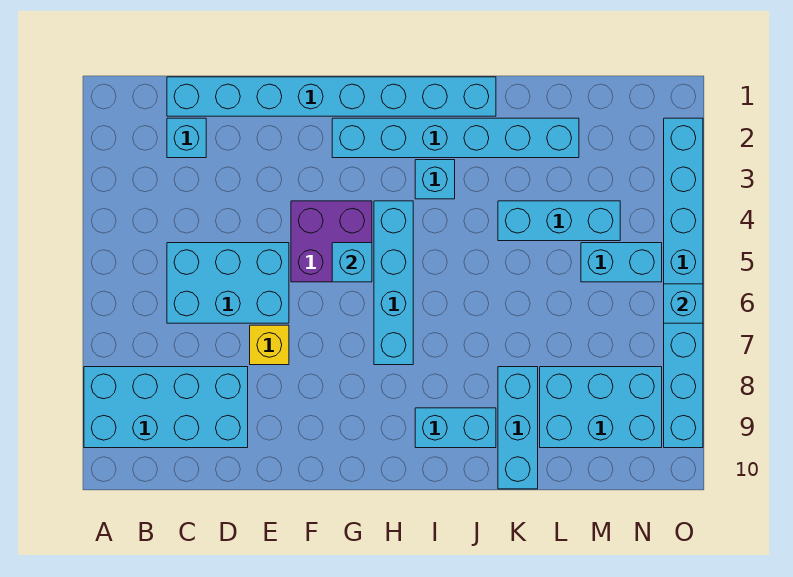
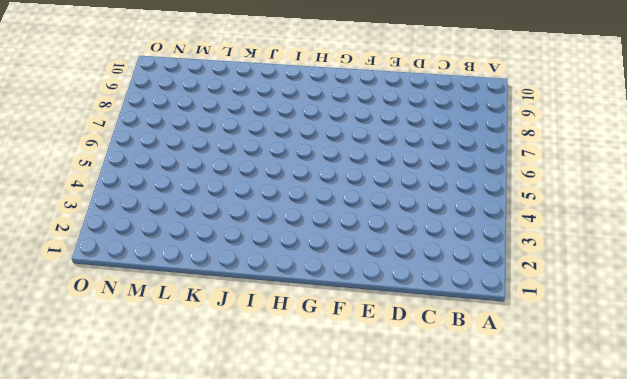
none -> cyan brick A8:D9 level 1
none -> cyan brick C1:J1 level 1
none -> cyan brick C2 level 1

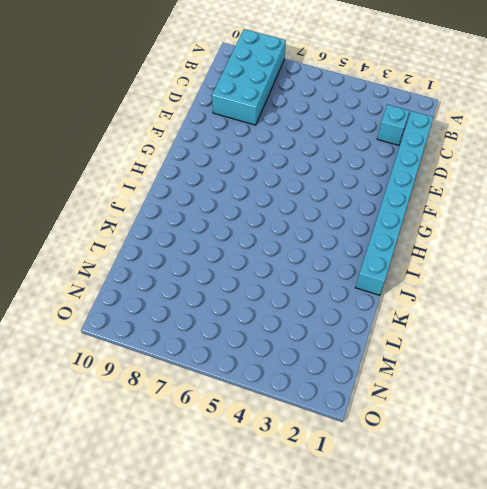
none -> cyan brick C5:E6 level 1
none -> yellow brick E7 level 1
none -> purple brick F4:G5 level 1

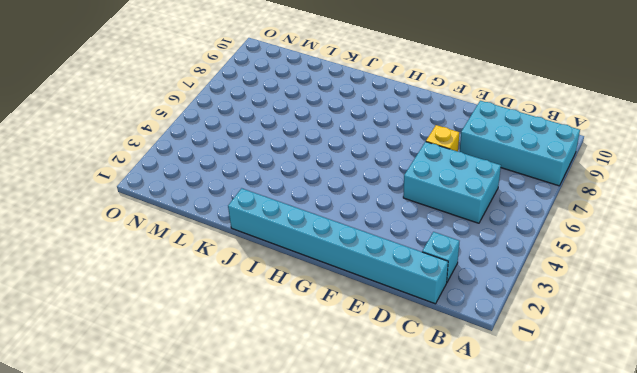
none -> purple brick F4:G5 level 1
none -> cyan brick G2:L2 level 1
none -> cyan brick H4:H7 level 1

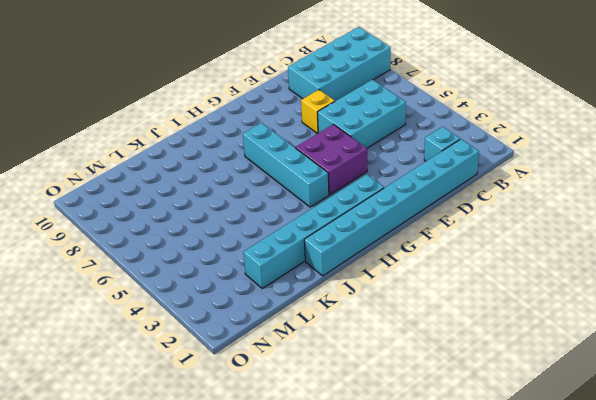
none -> cyan brick I3 level 1
none -> cyan brick I9:J9 level 1
none -> cyan brick K4:M4 level 1

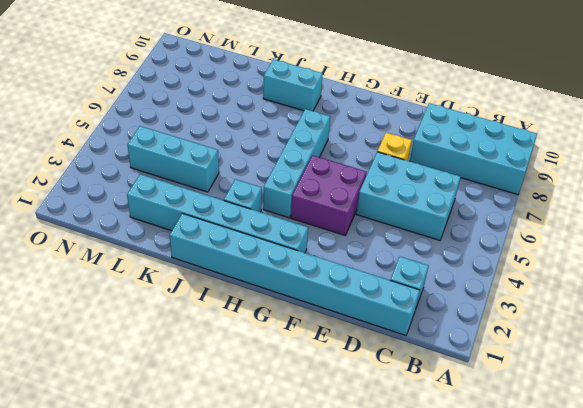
none -> cyan brick K8:K10 level 1
none -> cyan brick L8:N9 level 1
none -> cyan brick M5:N5 level 1

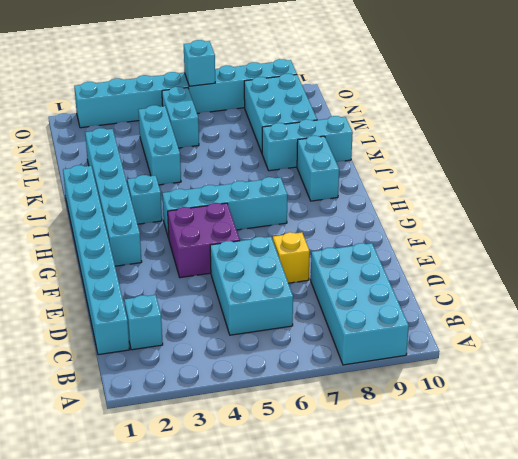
none -> cyan brick G5 level 2

